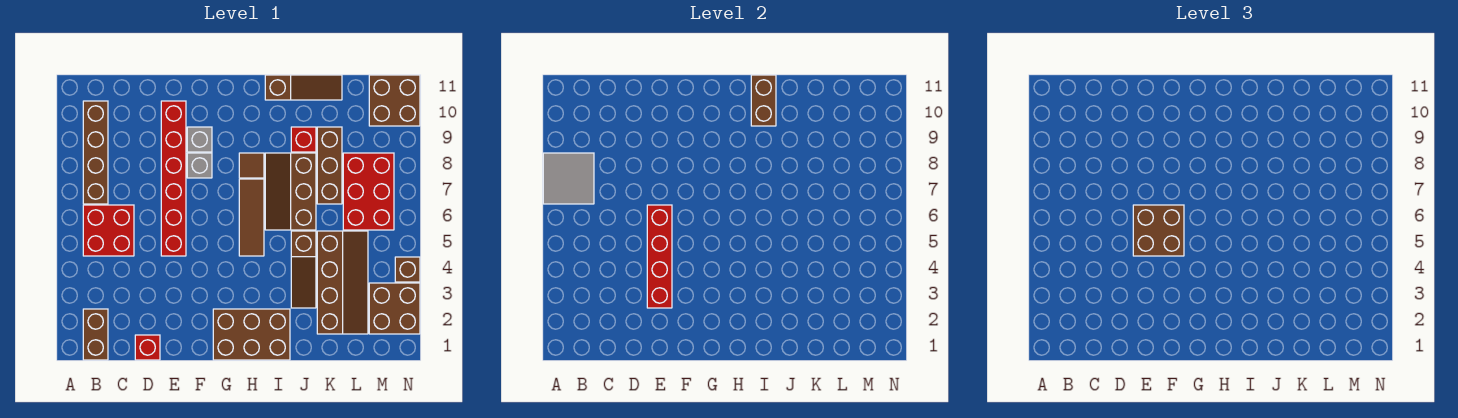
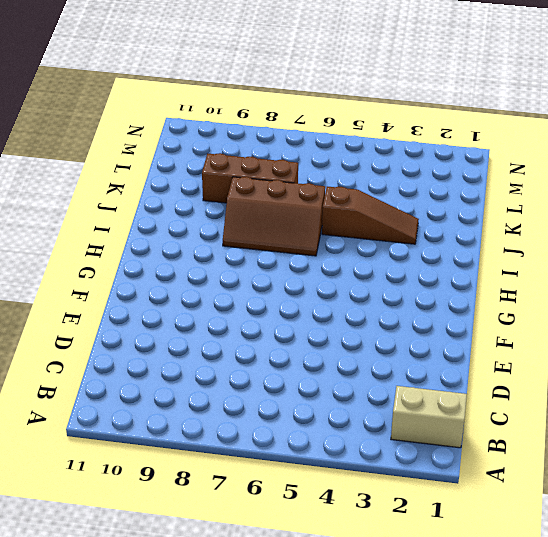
tan brick B1:B2 level 1 -> brown brick B1:B2 level 1
none -> red brick B5:C6 level 1
none -> brown brick B7:B10 level 1
none -> red brick D1 level 1

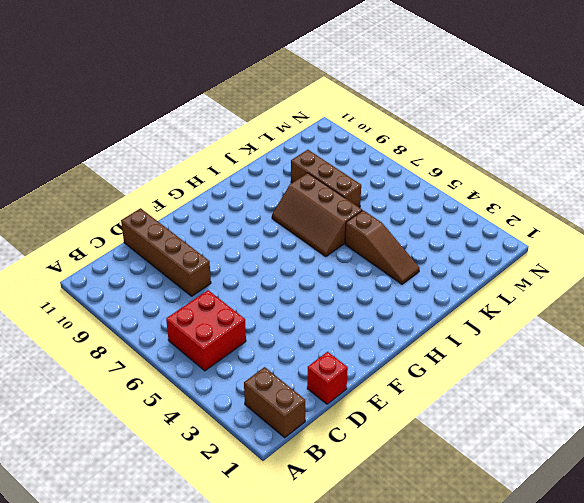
brown brick D8:D11 level 1 -> brown brick B7:B10 level 1
none -> red brick E5:E10 level 1
none -> grey brick F8 level 1
none -> grey brick F9 level 1

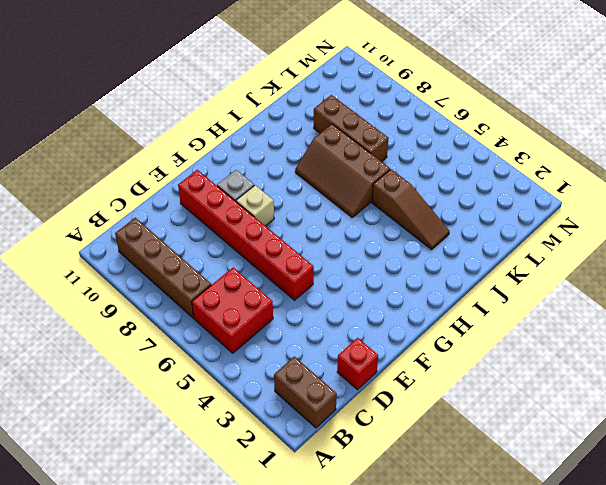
tan brick F8 level 1 -> grey brick F8 level 1
none -> brown brick G1:I2 level 1
none -> brown tile H5:H7 level 1
none -> brown tile H8 level 1

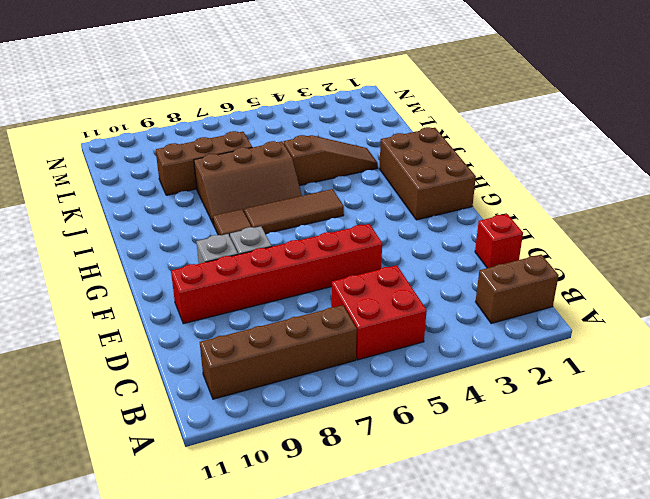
none -> brown slope I11:K11 level 1 top I
none -> red brick J9 level 1
none -> brown slope K2:L5 level 1 top K

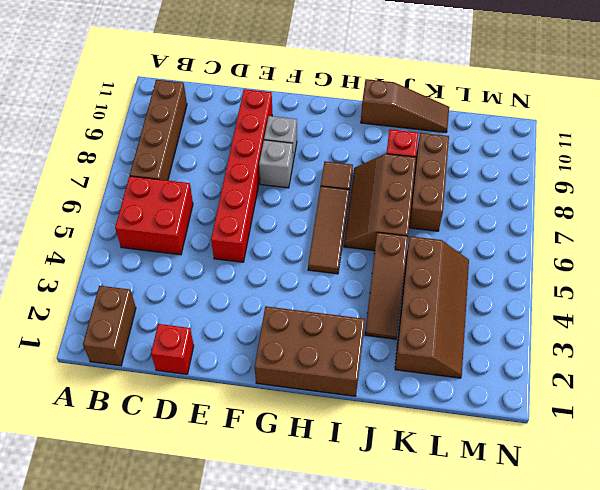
none -> red brick L6:M8 level 1
none -> brown brick M2:N3 level 1
none -> brown brick M10:N11 level 1

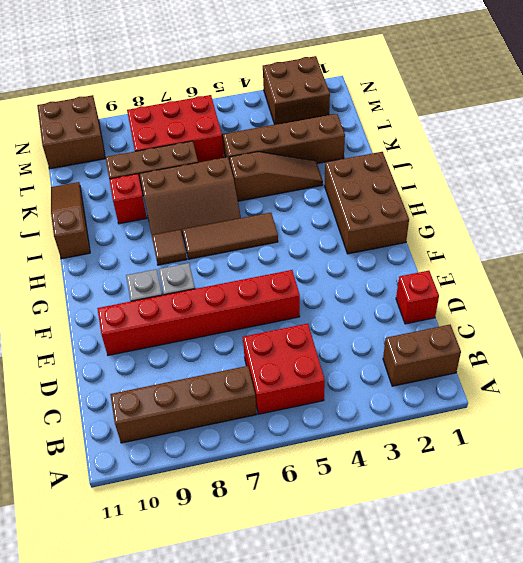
none -> brown brick N4 level 1
none -> grey tile A7:B8 level 2
none -> red brick E3:E6 level 2

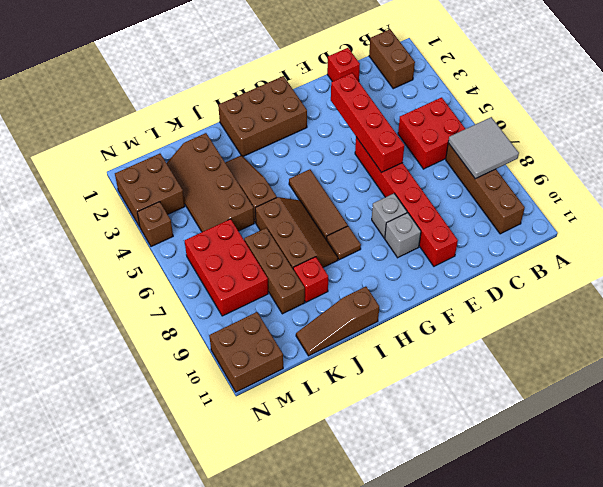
none -> brown brick I10:I11 level 2
none -> brown brick E5:F6 level 3

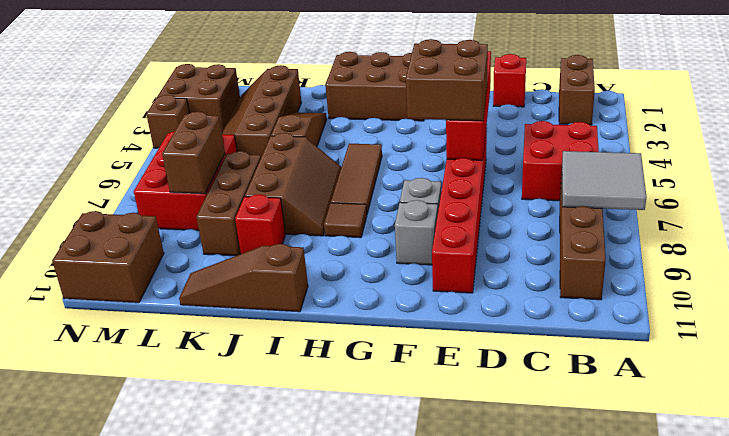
brown brick L7:L8 level 2 -> brown brick I10:I11 level 2

